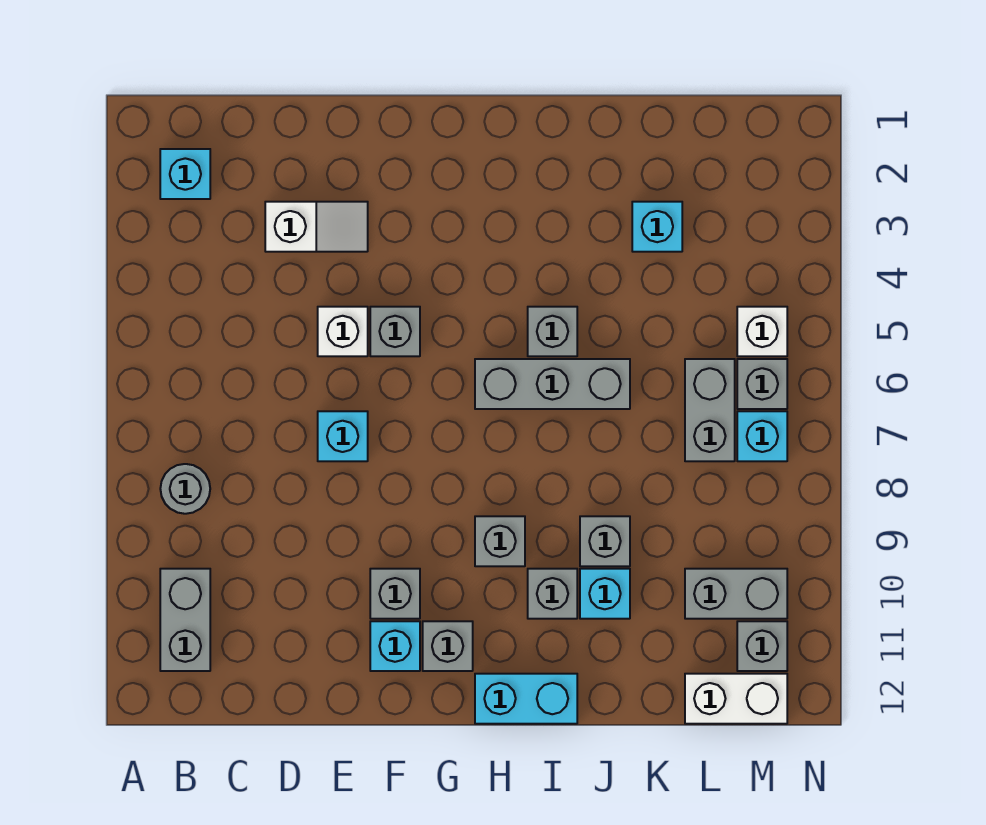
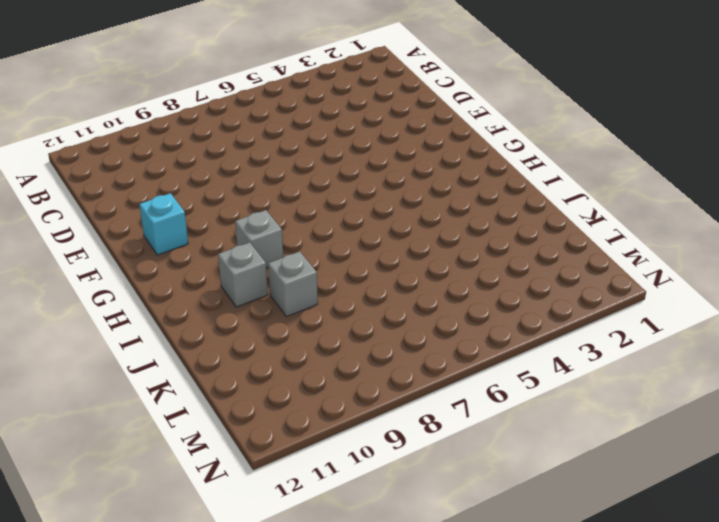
none -> cyan brick B2 level 1
none -> grey round brick B8 level 1
none -> grey brick B10:B11 level 1

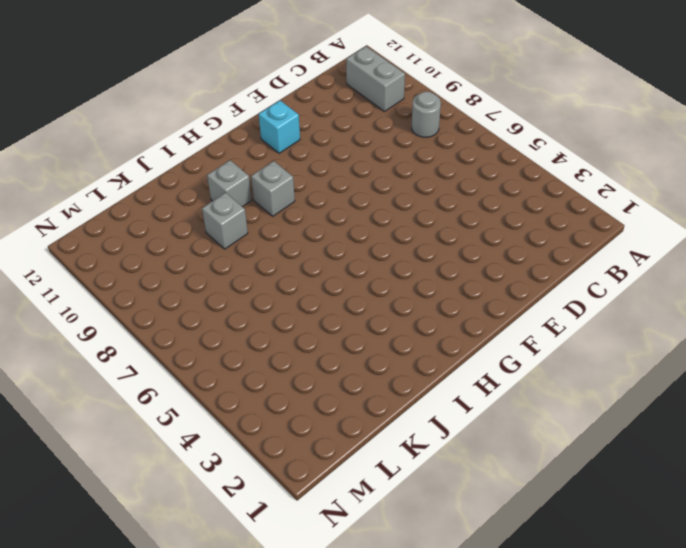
none -> cyan brick B2 level 1
none -> white slope D3:E3 level 1 top D
none -> white brick E5 level 1

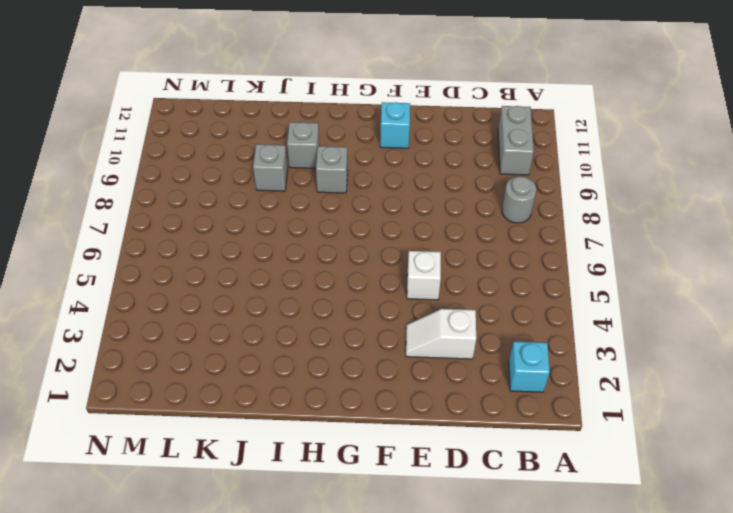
none -> cyan brick E7 level 1
none -> grey brick F5 level 1
none -> grey brick F10 level 1

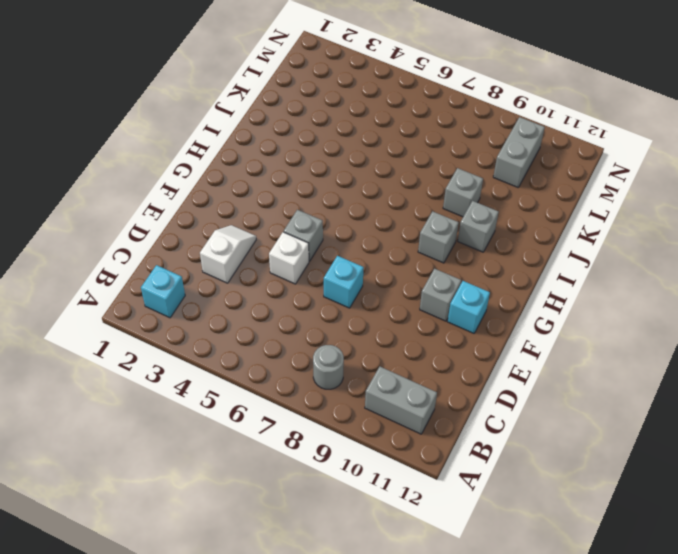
none -> grey brick G11 level 1
none -> grey brick H6:J6 level 1
none -> cyan brick H12:I12 level 1

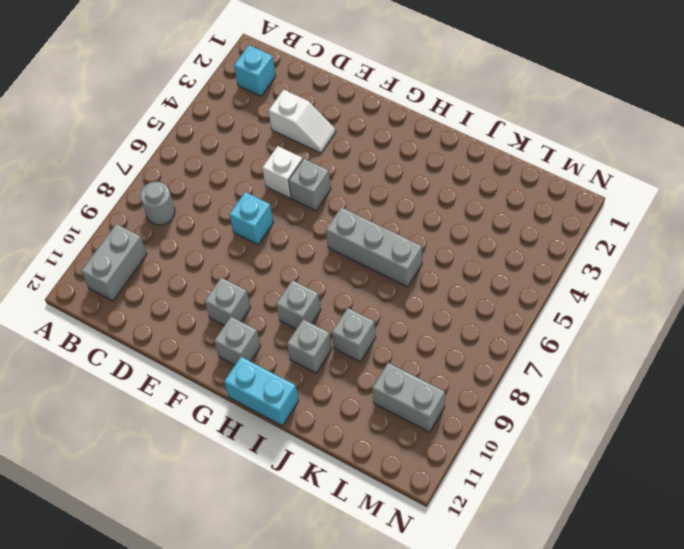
none -> cyan brick F11 level 1
none -> grey brick I5 level 1
none -> cyan brick J10 level 1

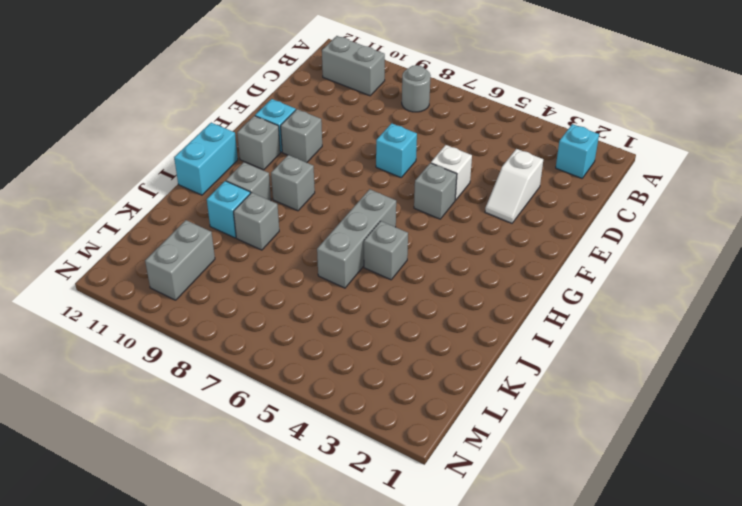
none -> cyan brick K3 level 1
none -> grey brick L6:L7 level 1
none -> white brick L12:M12 level 1

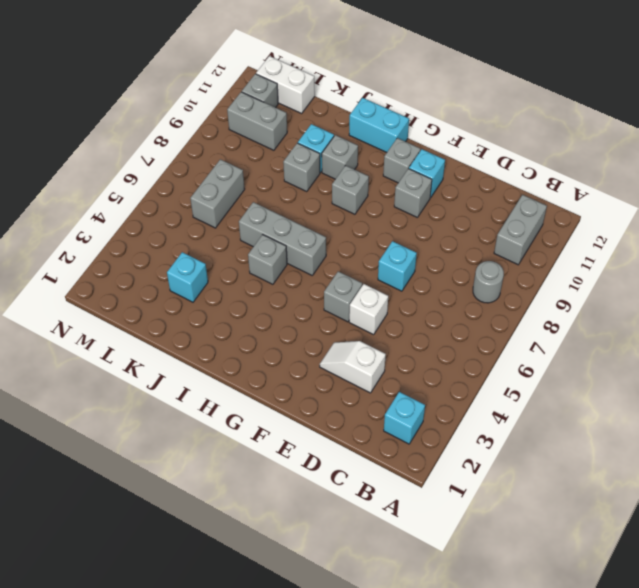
none -> white brick M5 level 1
none -> grey brick M6 level 1
none -> cyan brick M7 level 1

